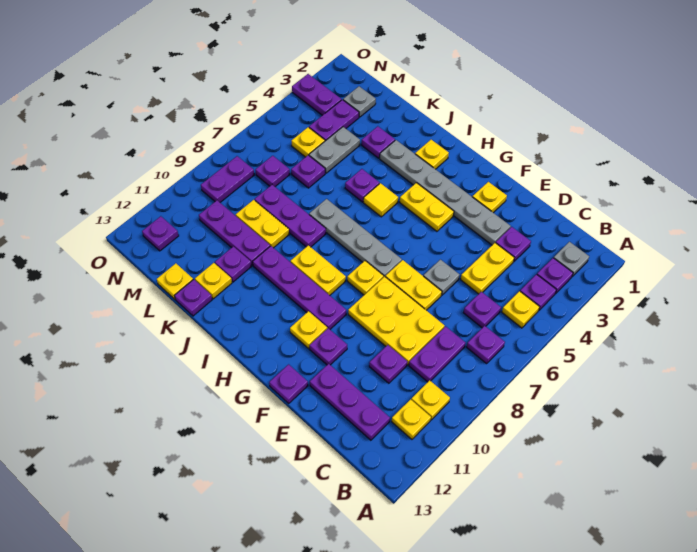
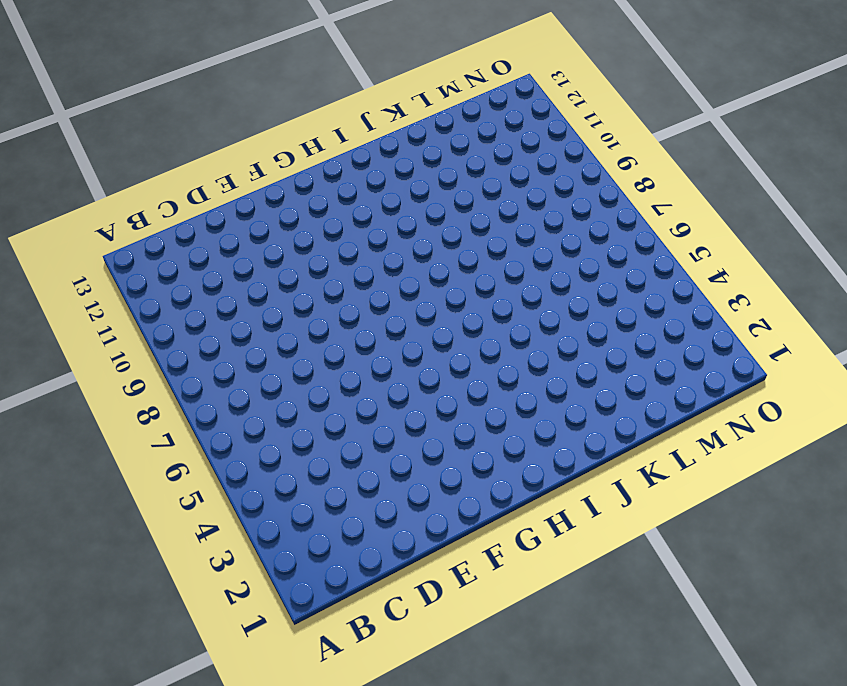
none -> grey plate B2 level 1
none -> purple plate B3 level 1
none -> purple plate B4 level 1
none -> yellow plate B5 level 1

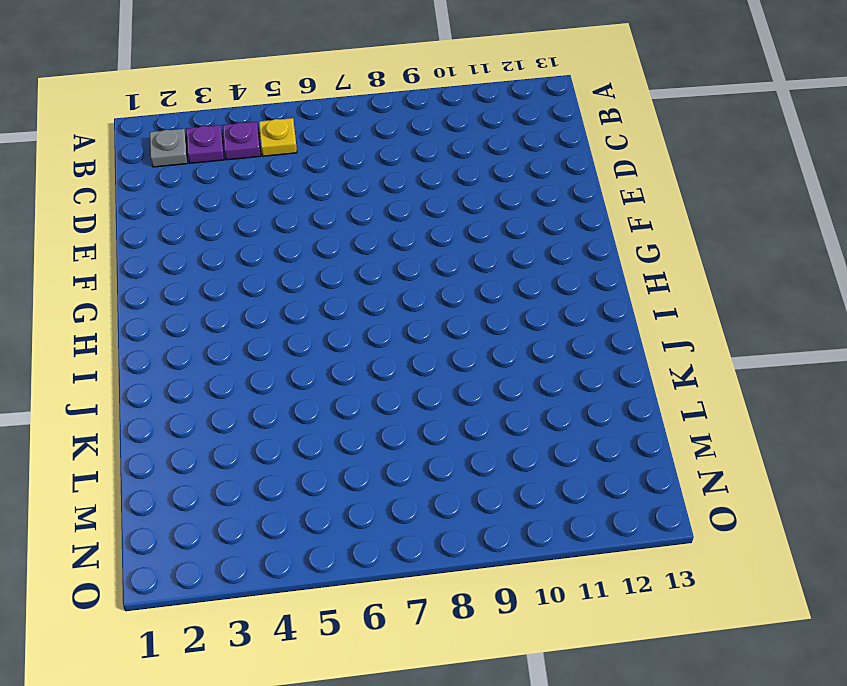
none -> purple plate B7 level 1
none -> yellow plate B10 level 1
none -> yellow plate B11 level 1
none -> purple plate C6 level 1

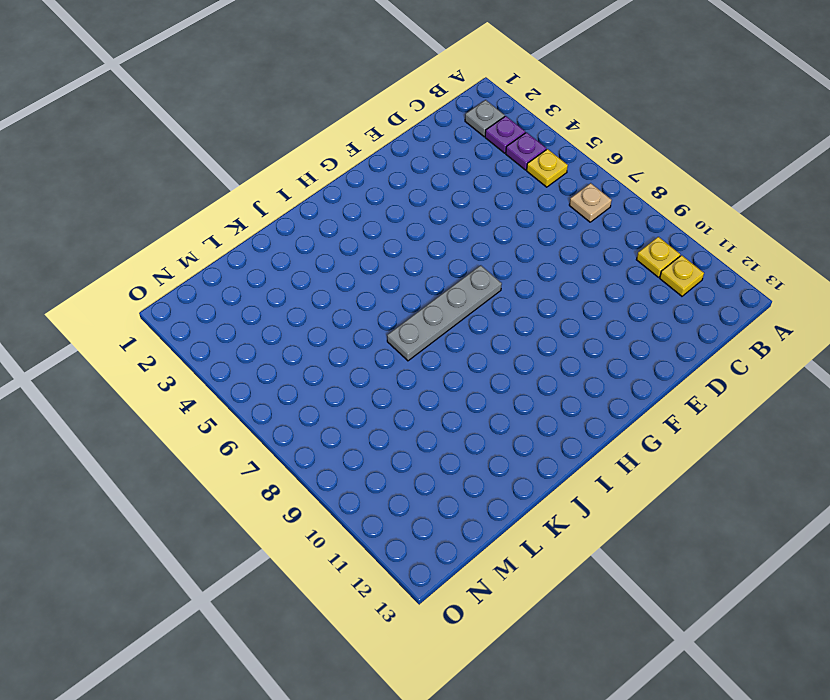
tan plate B7 level 1 -> purple plate B7 level 1
none -> purple plate C6 level 1
none -> purple plate C8:C9 level 1
none -> purple plate C12:E12 level 1
none -> purple plate D3 level 1

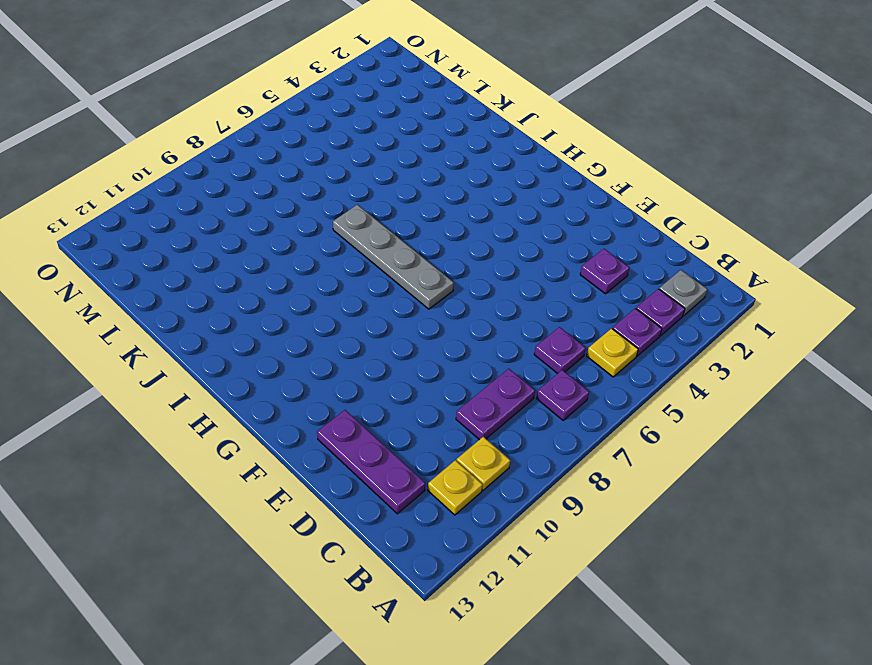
none -> yellow plate D4:D5 level 1
none -> yellow plate D8:F9 level 1
none -> purple plate D10 level 1
none -> grey plate E3:J3 level 1

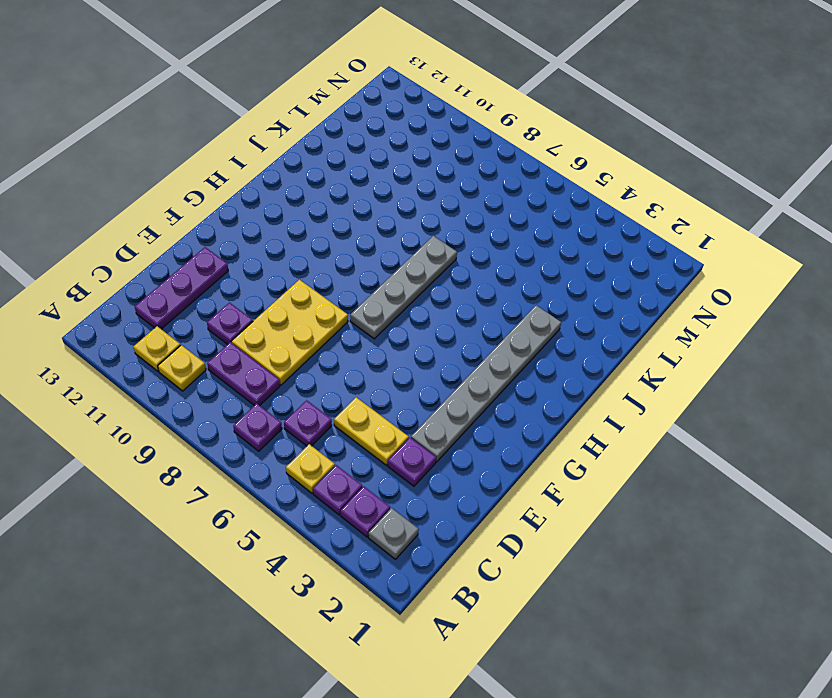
none -> grey plate E6 level 1
none -> yellow plate E7:F7 level 1
none -> yellow plate F2 level 1
none -> purple plate F11 level 1

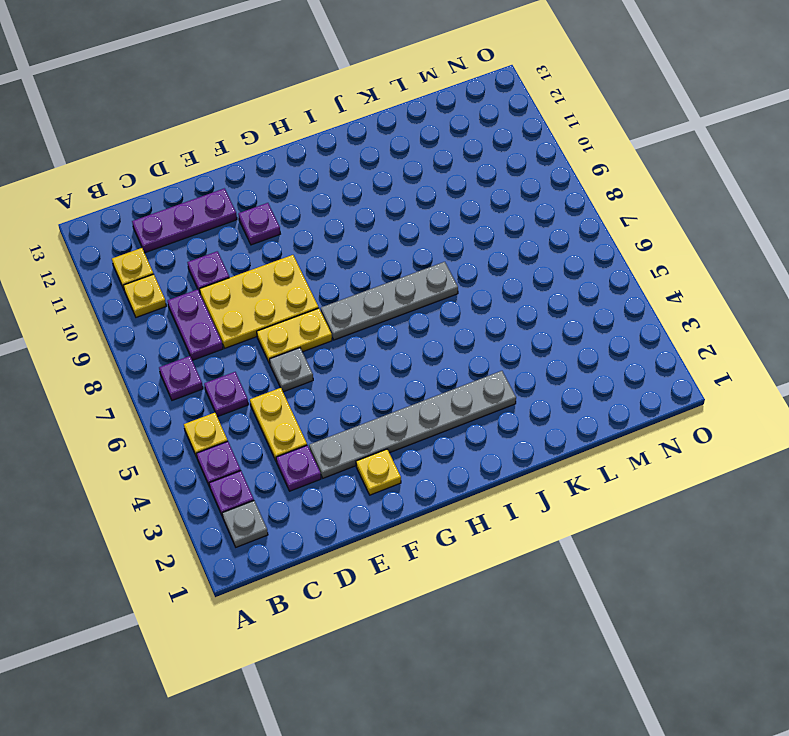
none -> purple plate F13 level 1
none -> yellow plate G4:H4 level 1
none -> yellow plate G8 level 1
none -> purple plate G10:J10 level 1

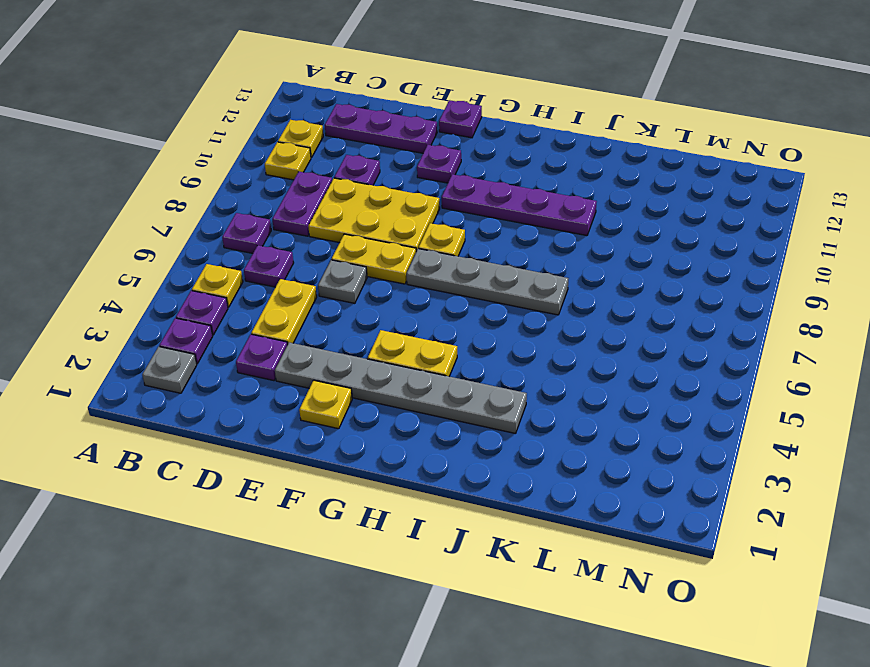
none -> yellow plate G11 level 1
none -> yellow plate H9:I9 level 1
none -> yellow plate I2 level 1
none -> yellow tile I5 level 1

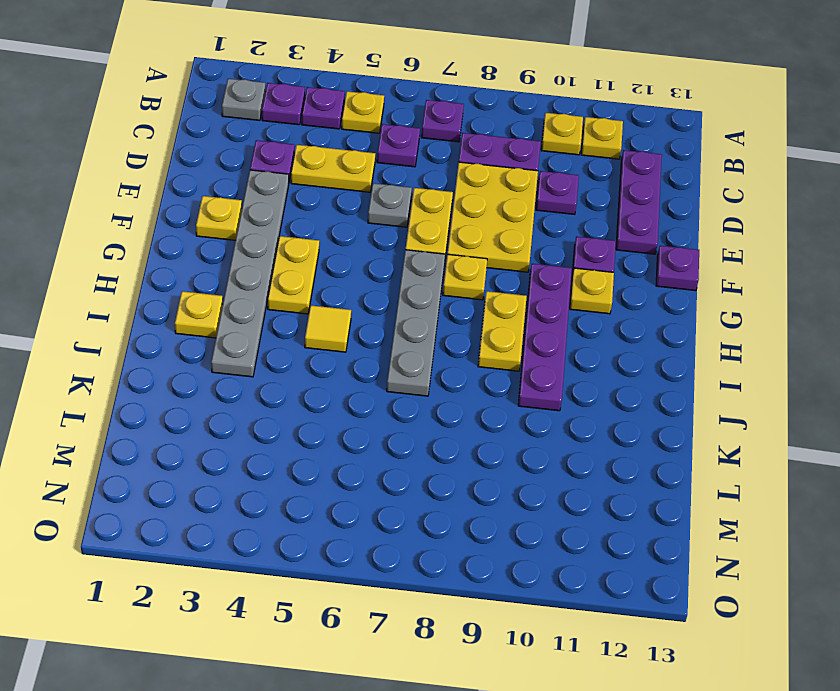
none -> purple plate J5 level 1
none -> purple plate J8:L8 level 1
none -> purple plate K3 level 1
none -> yellow plate K9:L9 level 1

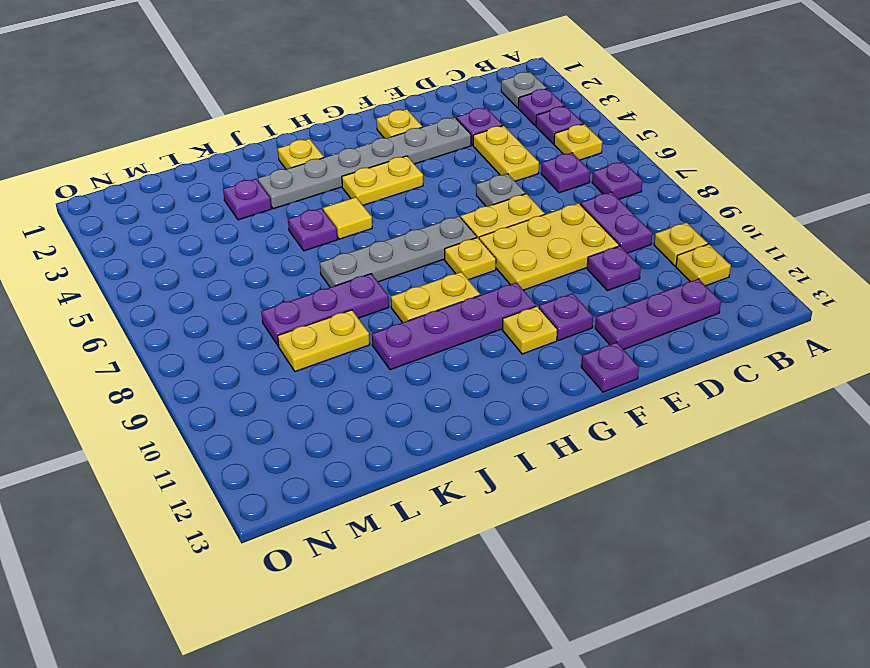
none -> purple plate K10:M10 level 1
none -> purple plate K11 level 1
none -> yellow plate K12 level 1
none -> purple plate K13 level 1

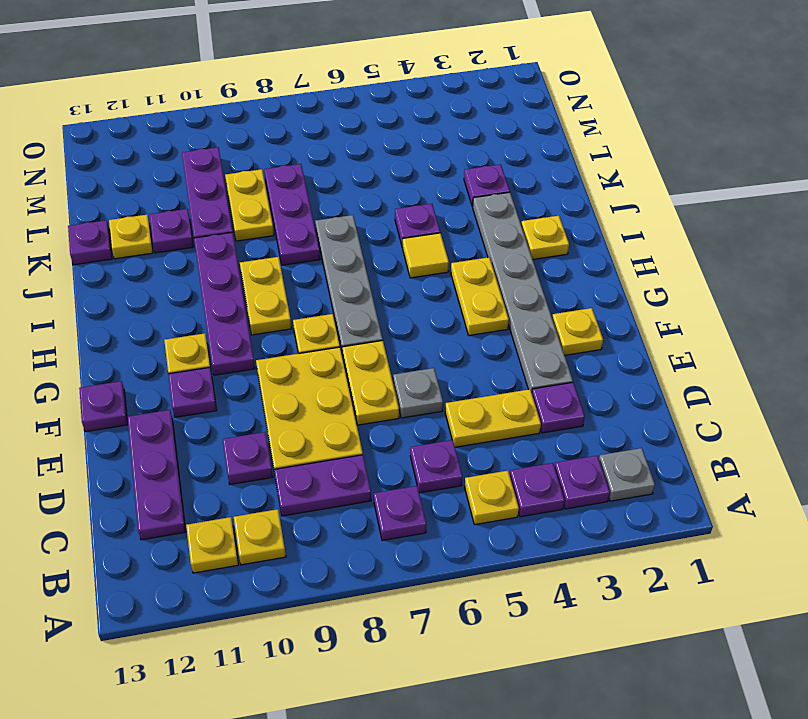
none -> grey plate L4:L5 level 1
none -> purple plate L6 level 1
none -> yellow plate L13 level 1
none -> grey plate M2 level 1

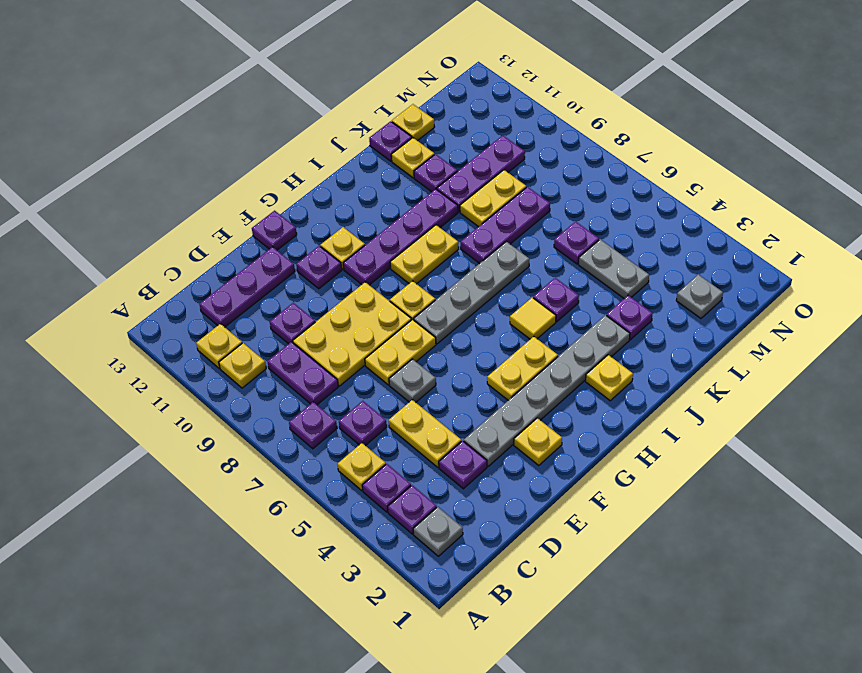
none -> purple plate M3:M4 level 1
none -> yellow plate M5 level 1
none -> purple plate M7 level 1
none -> purple plate N3:O3 level 1

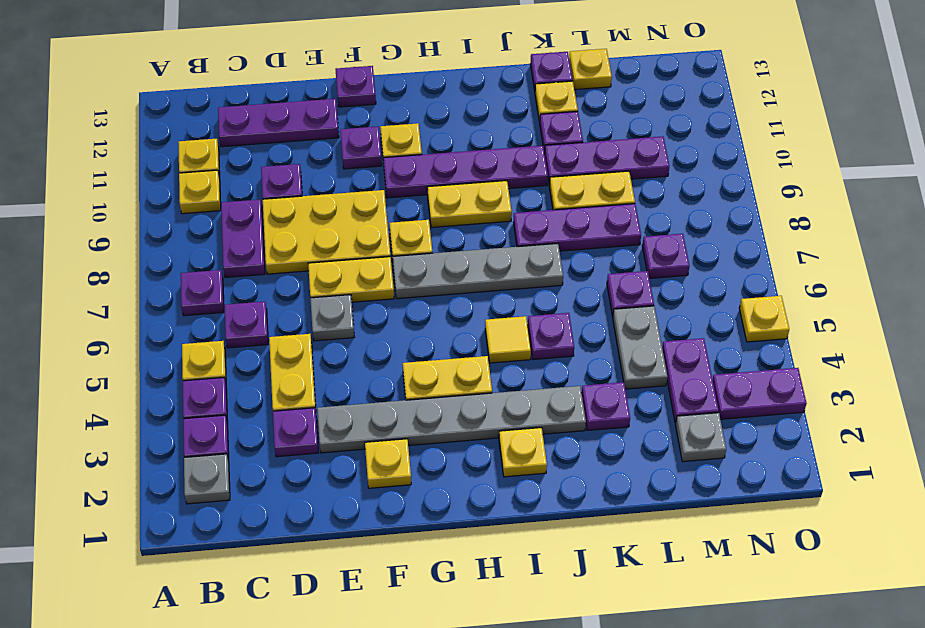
yellow plate O5 level 1 -> yellow plate M5 level 1
none -> purple plate N8:N9 level 1
none -> purple plate N12 level 1

